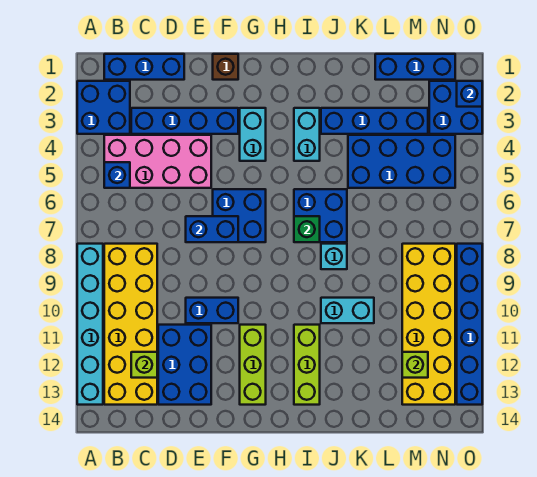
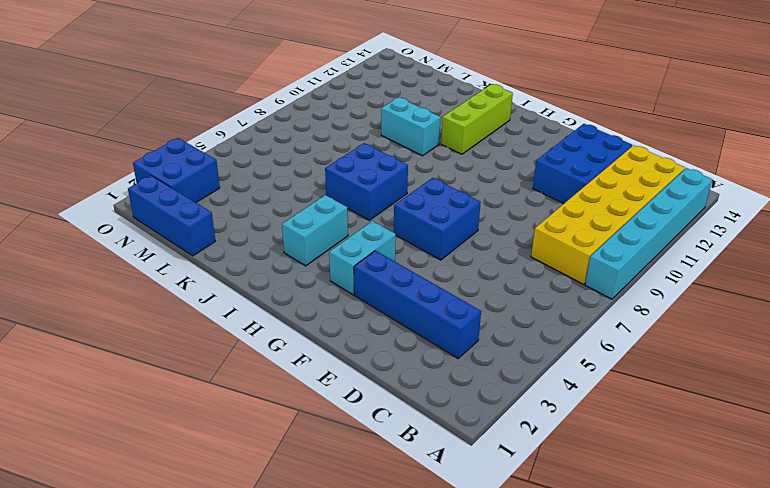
none -> blue brick A2:B3 level 1
none -> blue brick B1:D1 level 1
none -> pink brick B4:E5 level 1

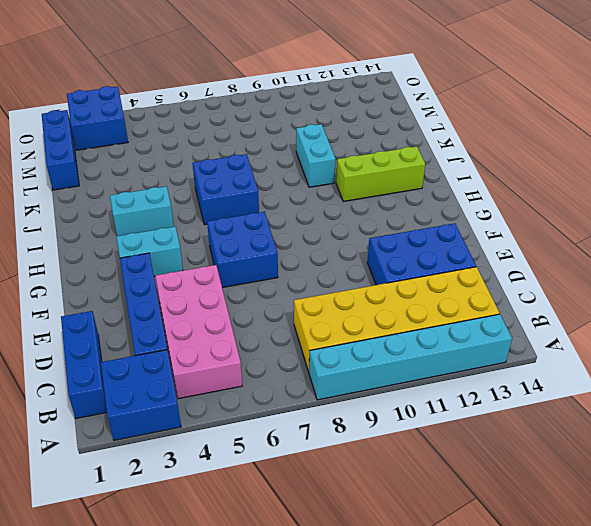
none -> blue brick E10:F10 level 1
none -> brown brick F1 level 1
none -> lime brick G11:G13 level 1

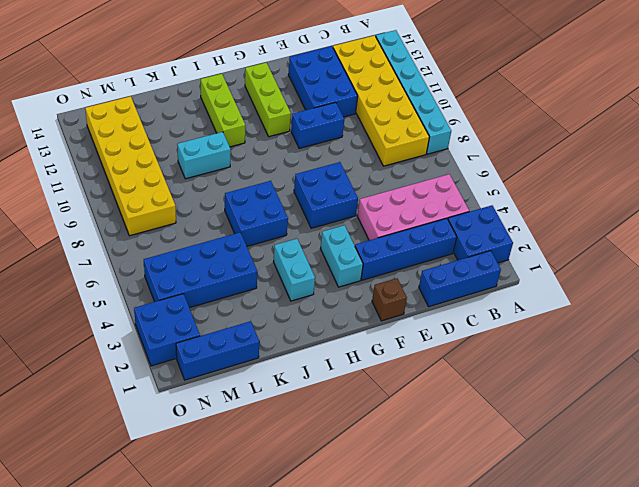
none -> blue brick J3:M3 level 1
none -> cyan brick J8 level 1
none -> blue brick O8:O13 level 1

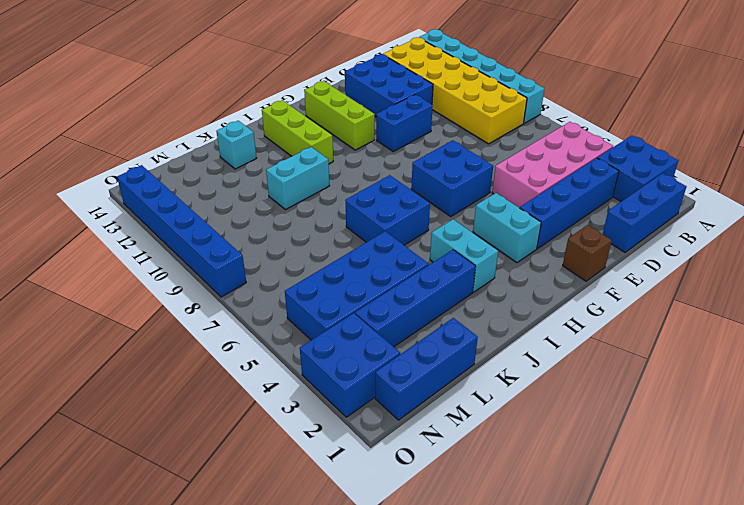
cyan brick K13 level 1 -> cyan brick J8 level 1
none -> yellow brick M8:N13 level 1
none -> blue brick B5 level 2
none -> lime brick C12 level 2

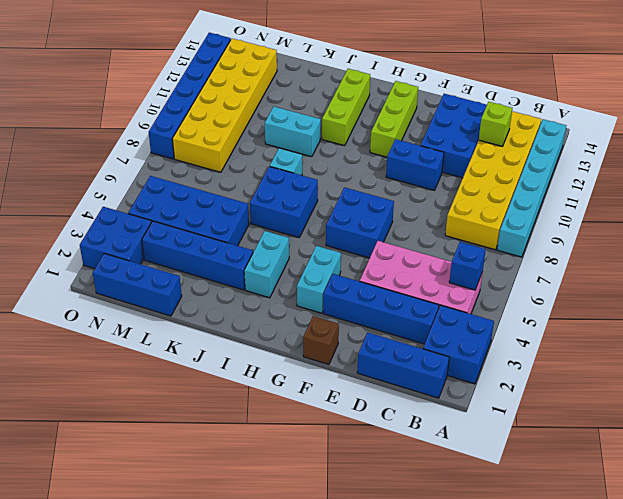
none -> blue brick E7:F7 level 2
none -> green brick I7 level 2
none -> lime brick M12 level 2

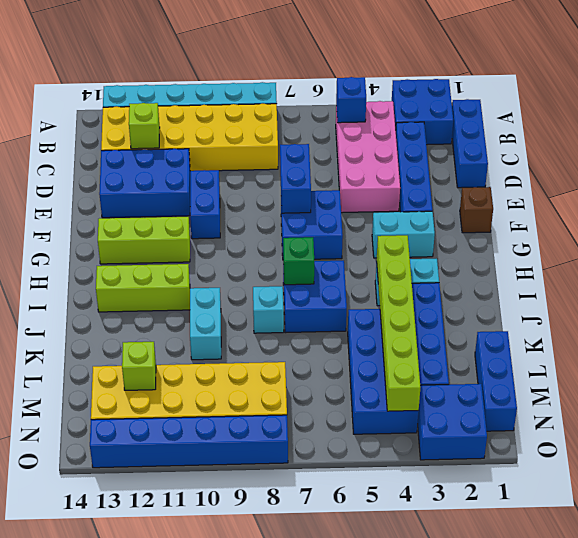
lime brick I4:N4 level 2 -> none
none -> blue brick O2 level 2

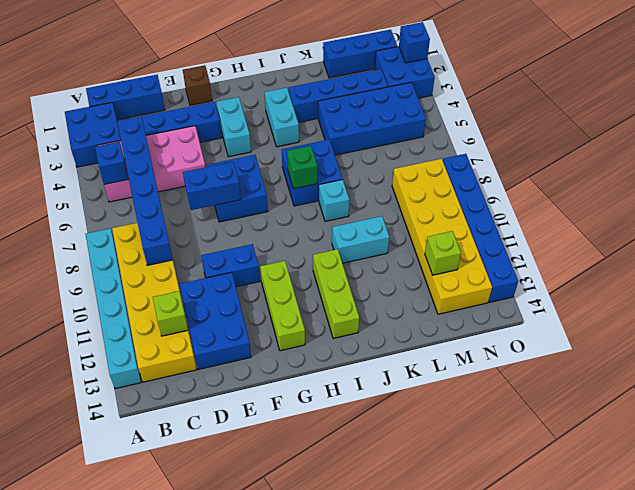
blue brick C4:C9 level 2 -> none

